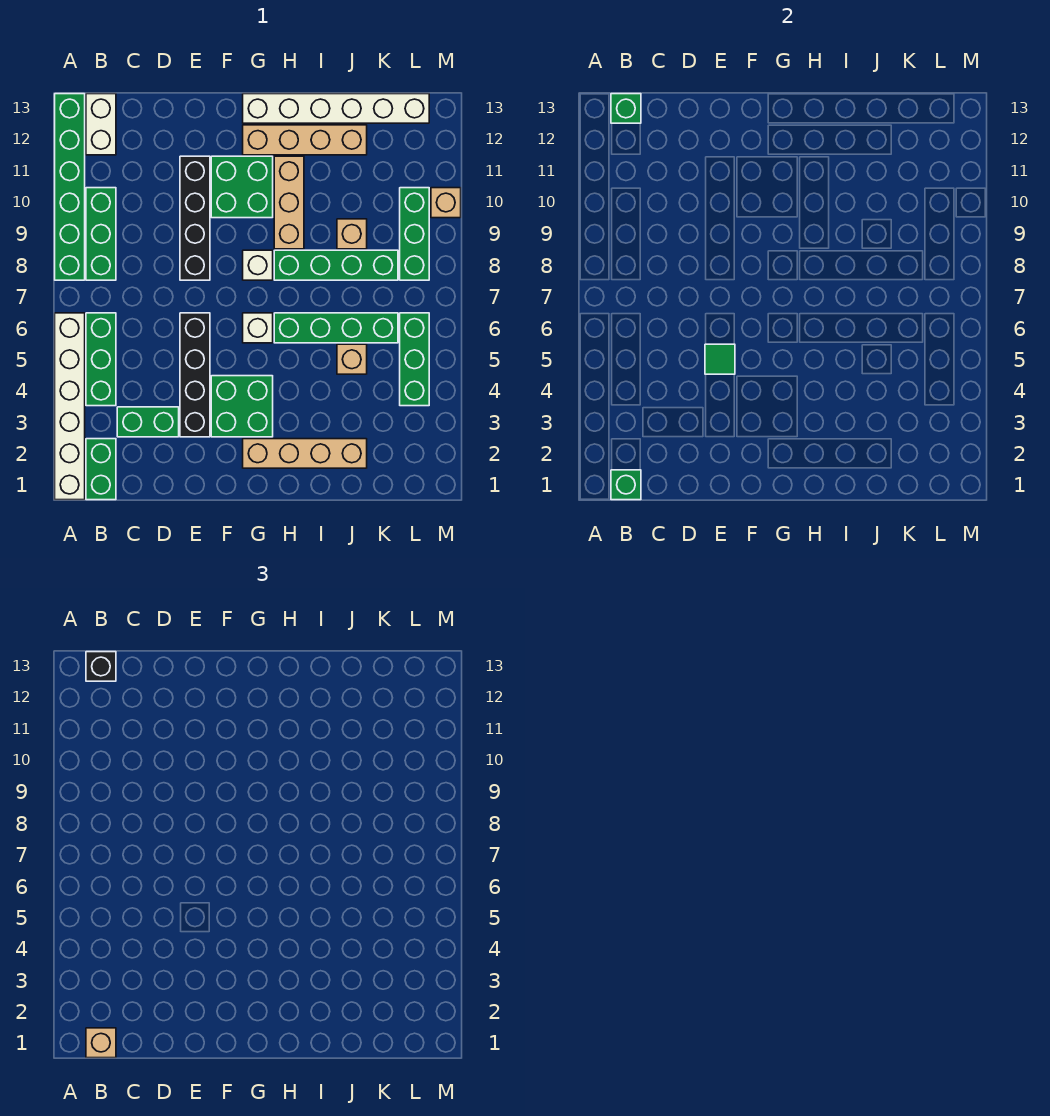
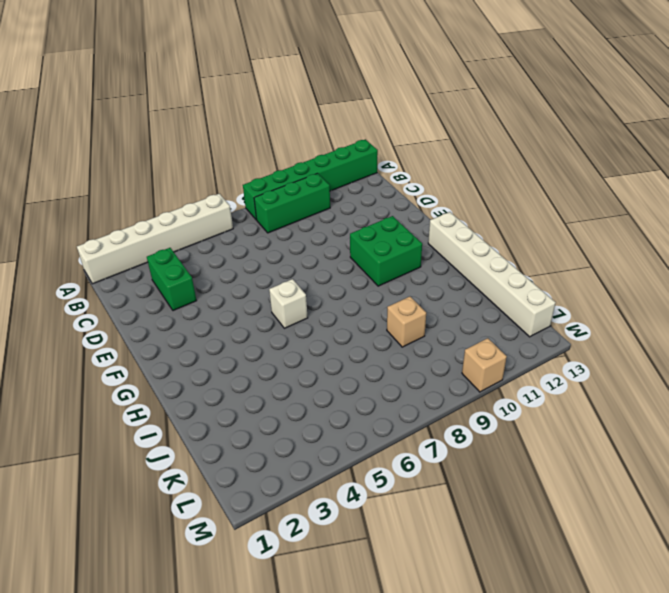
none -> green brick B1:B2 level 1
none -> green brick B4:B6 level 1
none -> white brick B12:B13 level 1

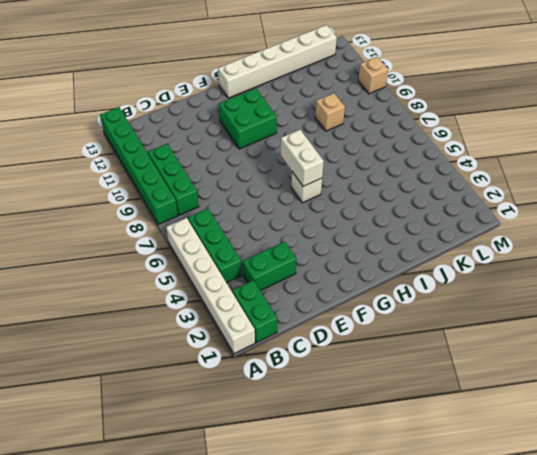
white brick G6:G7 level 2 -> white brick B12:B13 level 1
none -> black brick E3:E6 level 1
none -> black brick E8:E11 level 1
none -> green brick F3:G4 level 1

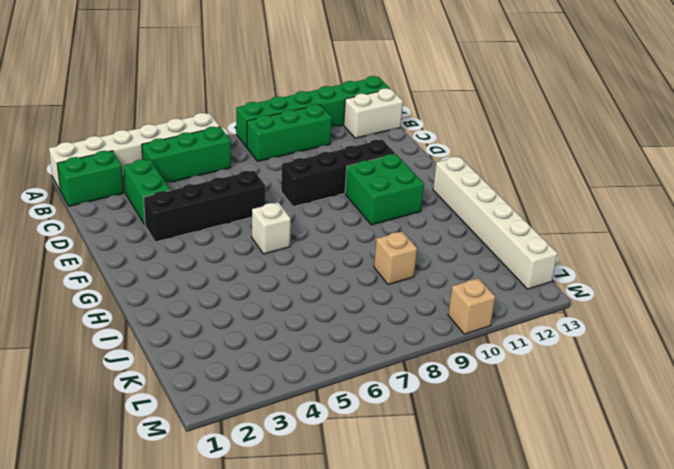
none -> green brick F3:G4 level 1
none -> tan brick G2:J2 level 1
none -> white brick G8 level 1

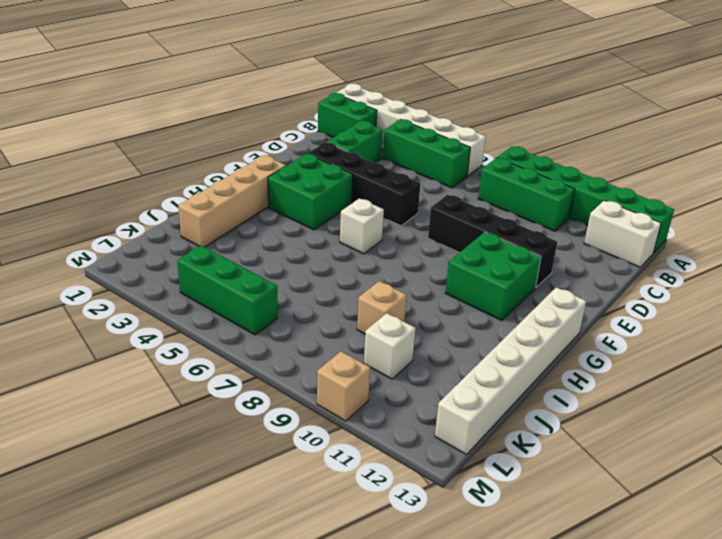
white brick K10 level 1 -> white brick G8 level 1
none -> tan brick G12:J12 level 1
none -> green brick H6:K6 level 1
none -> green brick H8:K8 level 1

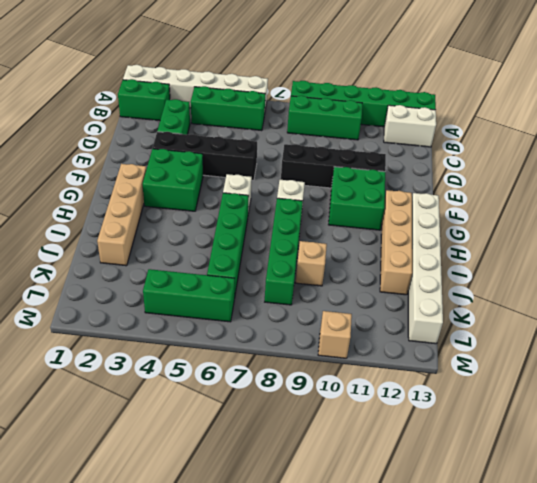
none -> tan brick H9:H11 level 1
none -> tan brick J5 level 1
none -> green brick L8:L10 level 1

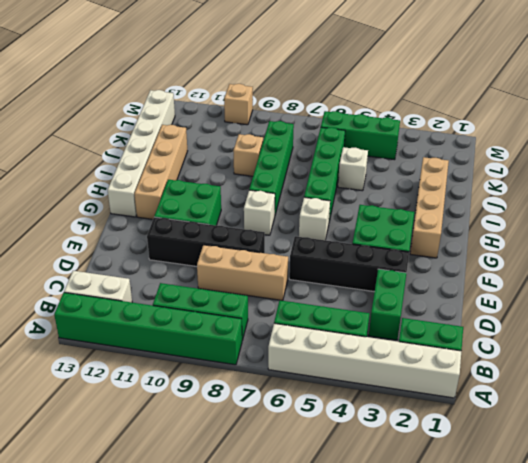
tan brick D7:D9 level 1 -> tan brick H9:H11 level 1
white brick J5 level 1 -> tan brick J5 level 1
none -> green brick L8:L10 level 1
none -> green brick B1 level 2
none -> green brick B13 level 2

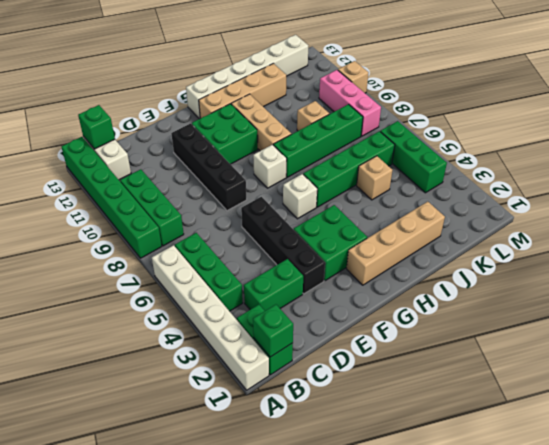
pink brick L8:L10 level 1 -> green brick L8:L10 level 1
none -> green tile E5 level 2
none -> tan brick B1 level 3
none -> black brick B13 level 3

